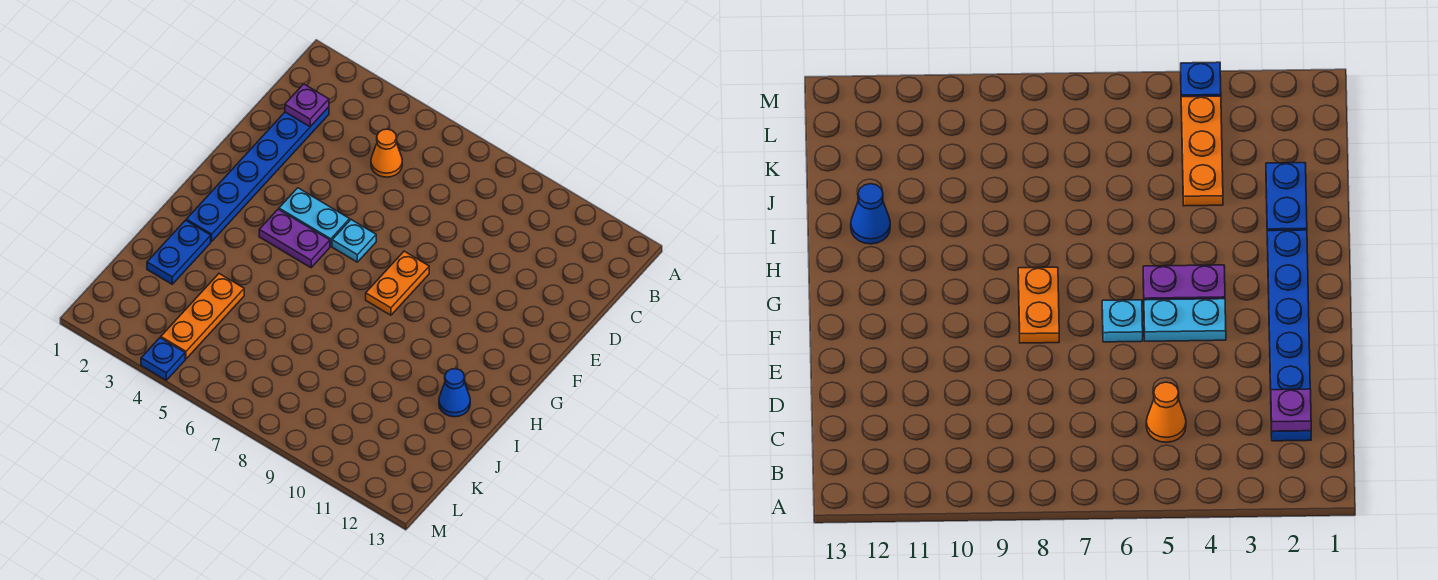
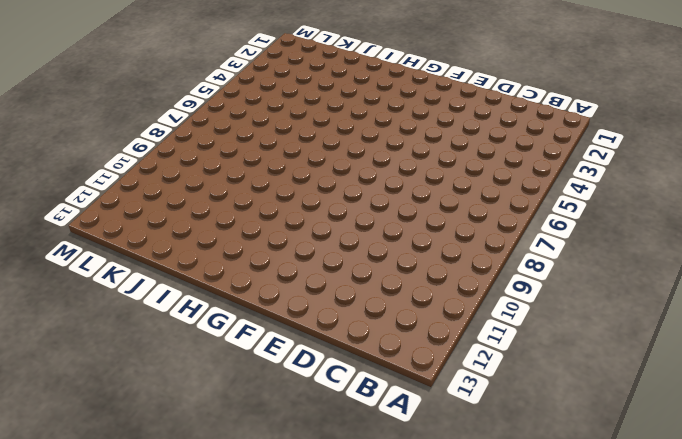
none -> blue plate C2:H2 level 1
none -> orange cone C5 level 1

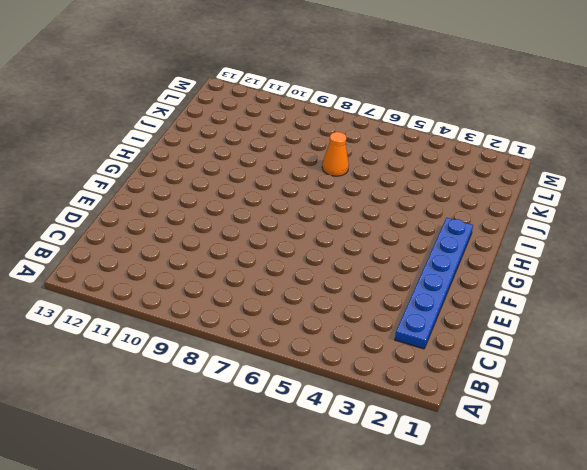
orange cone J7 level 1 -> orange cone C5 level 1
none -> cyan plate F4:F5 level 1
none -> cyan plate F6 level 1

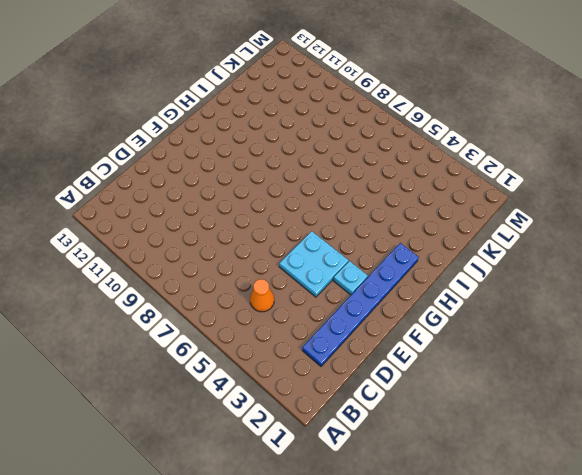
cyan plate E4:F5 level 1 -> cyan plate F4:F5 level 1
cyan plate F3 level 1 -> cyan plate F6 level 1
none -> orange plate F8:G8 level 1
none -> purple plate G4:G5 level 1

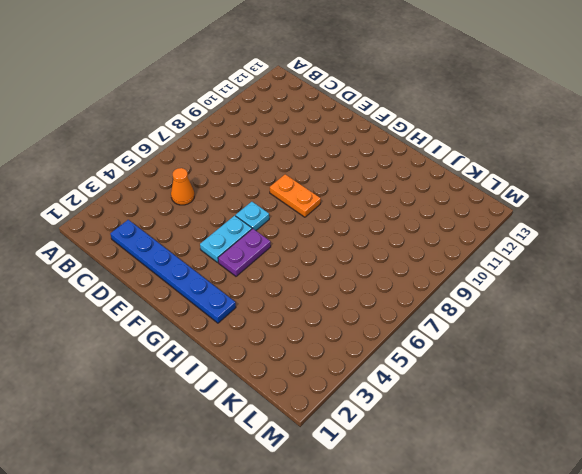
none -> blue plate I2:J2 level 1
none -> blue cone I12 level 1

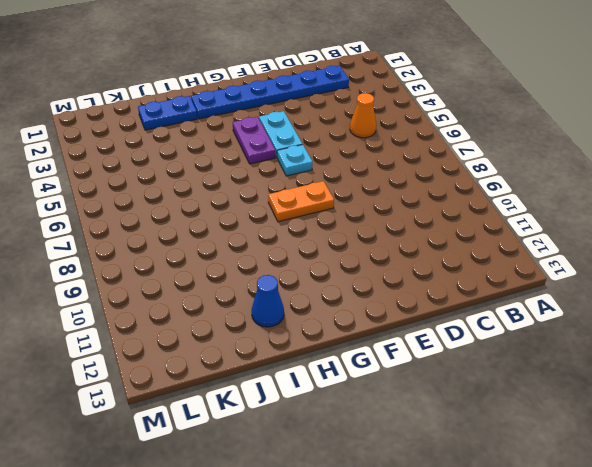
none -> orange plate J4:L4 level 1
none -> blue plate M4 level 1

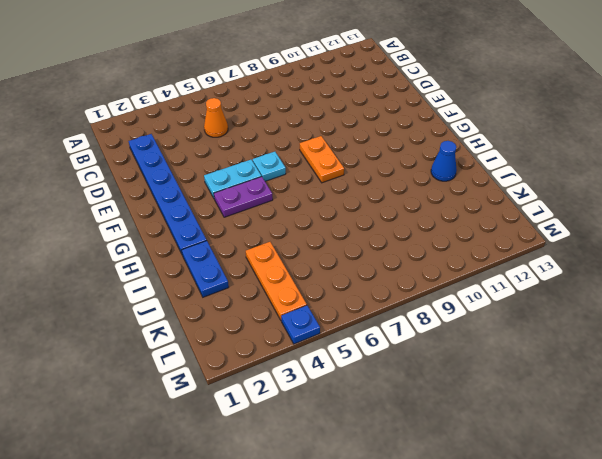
none -> purple plate C2 level 2

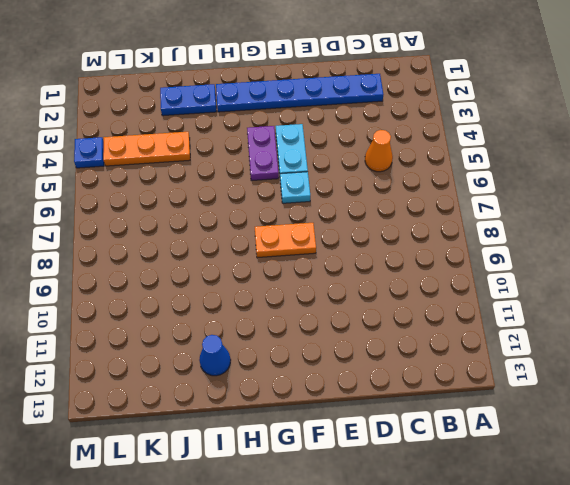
none -> purple plate C2 level 2

